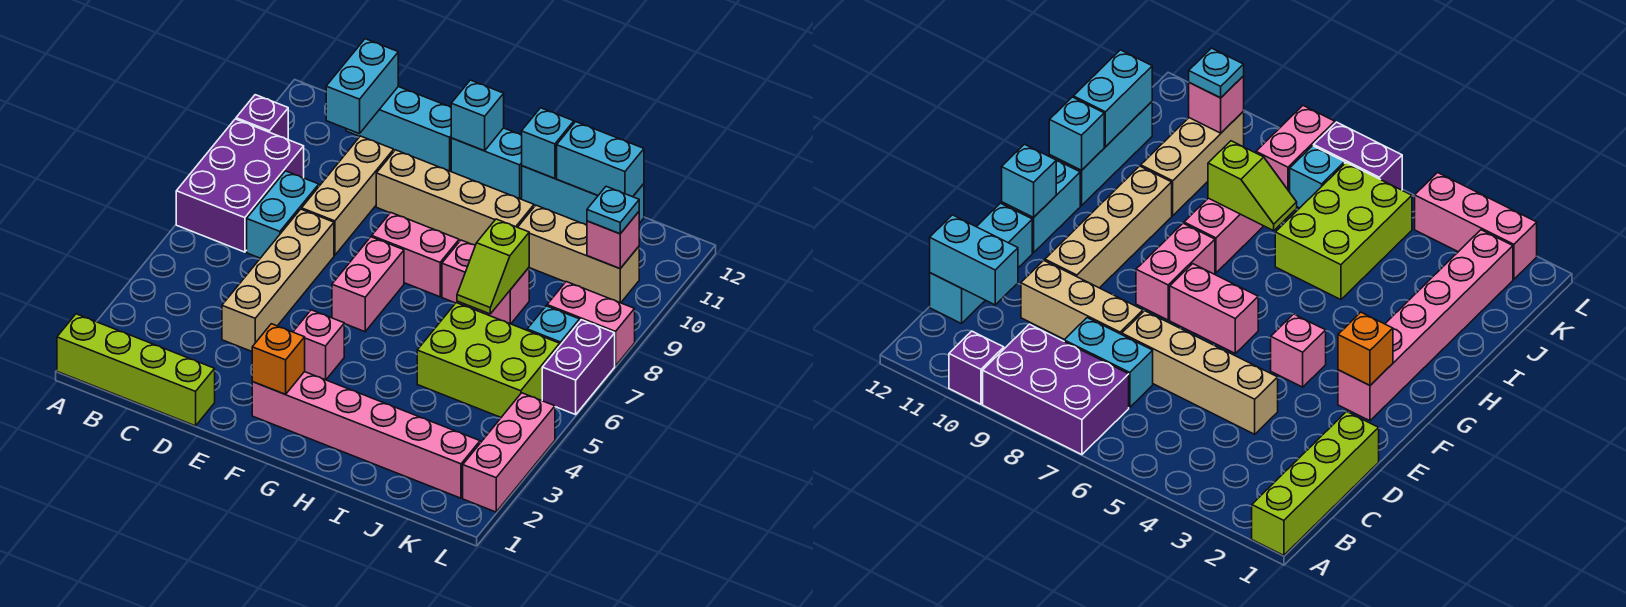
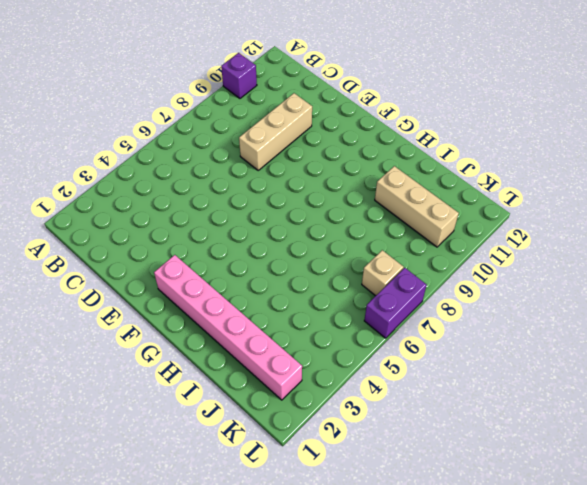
tan brick K7 level 1 -> cyan brick K7 level 1
none -> lime brick A1:D1 level 1
none -> purple brick A7:B9 level 1
none -> cyan brick C7:C8 level 1

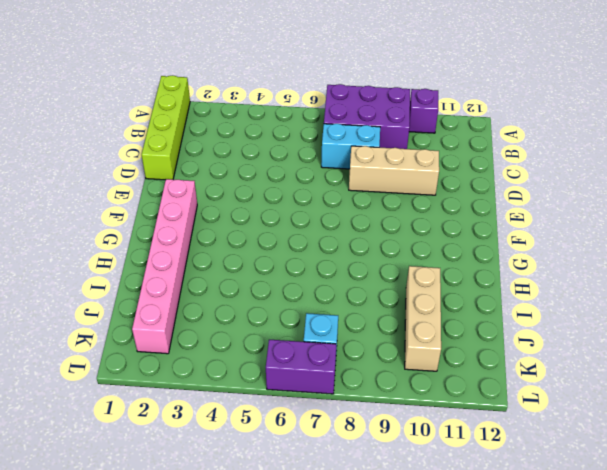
none -> cyan brick C12:E12 level 1
none -> tan brick D4:D7 level 1
none -> tan brick E10:H10 level 1

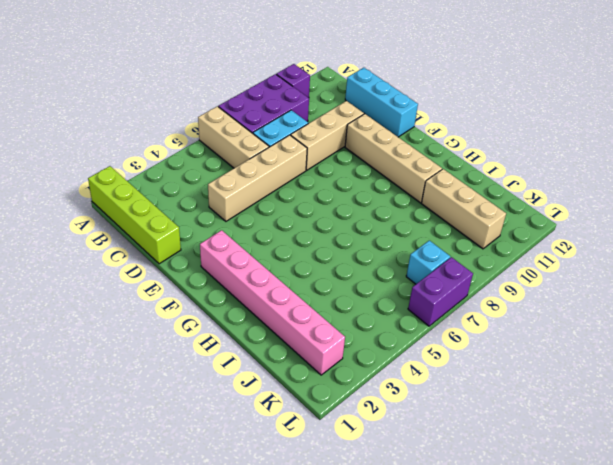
tan brick A6:C6 level 1 -> none
none -> pink brick F4 level 1
none -> pink brick F6:F7 level 1
none -> pink brick F8:G8 level 1

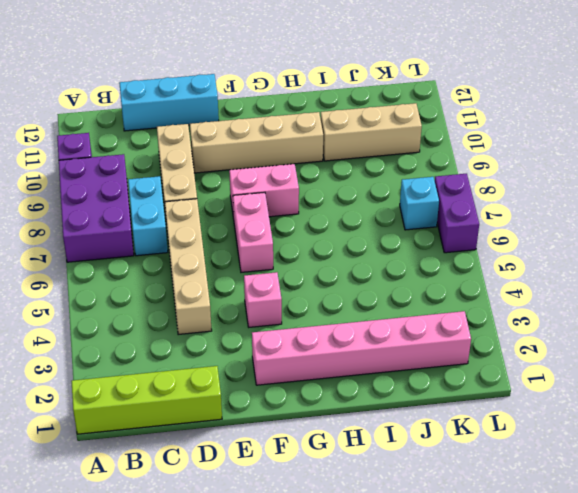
none -> cyan brick F12:G12 level 1
none -> pink brick H8:I8 level 1
none -> cyan brick H12:J12 level 1

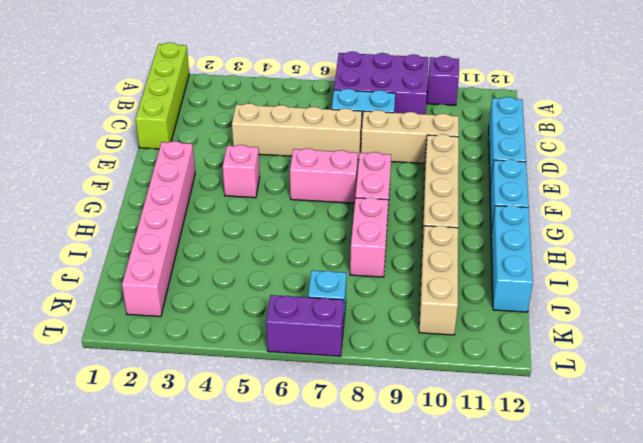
none -> lime brick I5:K6 level 1
none -> pink brick K8:L8 level 1
none -> pink brick L2:L4 level 1

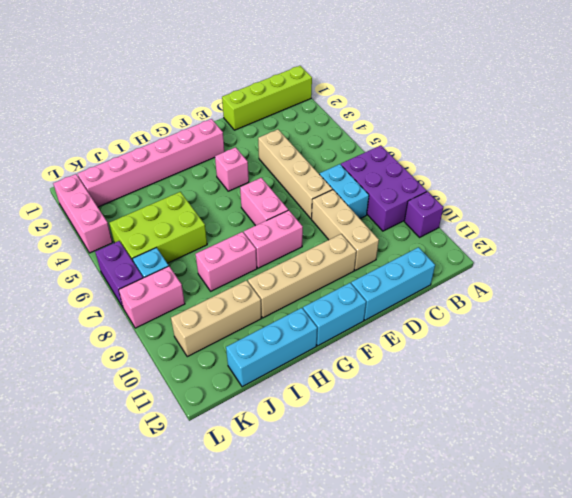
none -> cyan brick C11:C12 level 2
none -> orange brick F2 level 2
none -> cyan brick F12 level 2

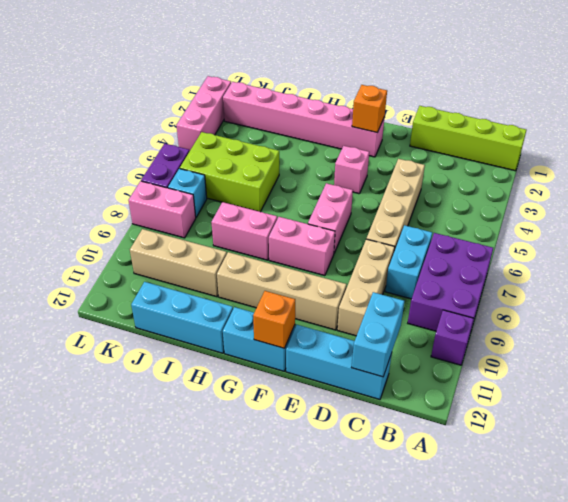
orange brick F12 level 2 -> cyan brick F12 level 2
none -> cyan brick H12 level 2
none -> lime slope I7:I8 level 2 top 8
none -> cyan brick I12:J12 level 2

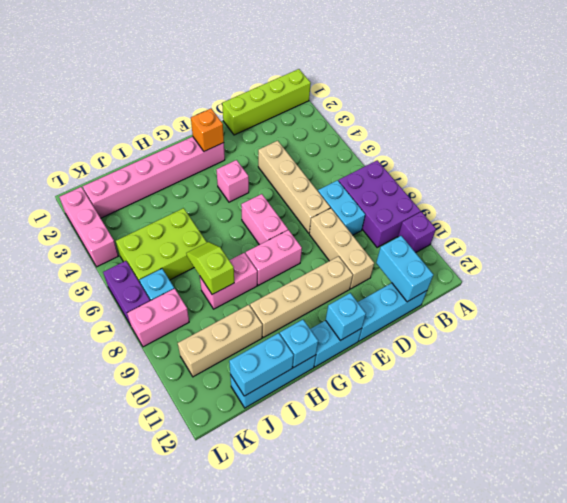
none -> pink brick K10 level 2
none -> cyan plate K10 level 3

